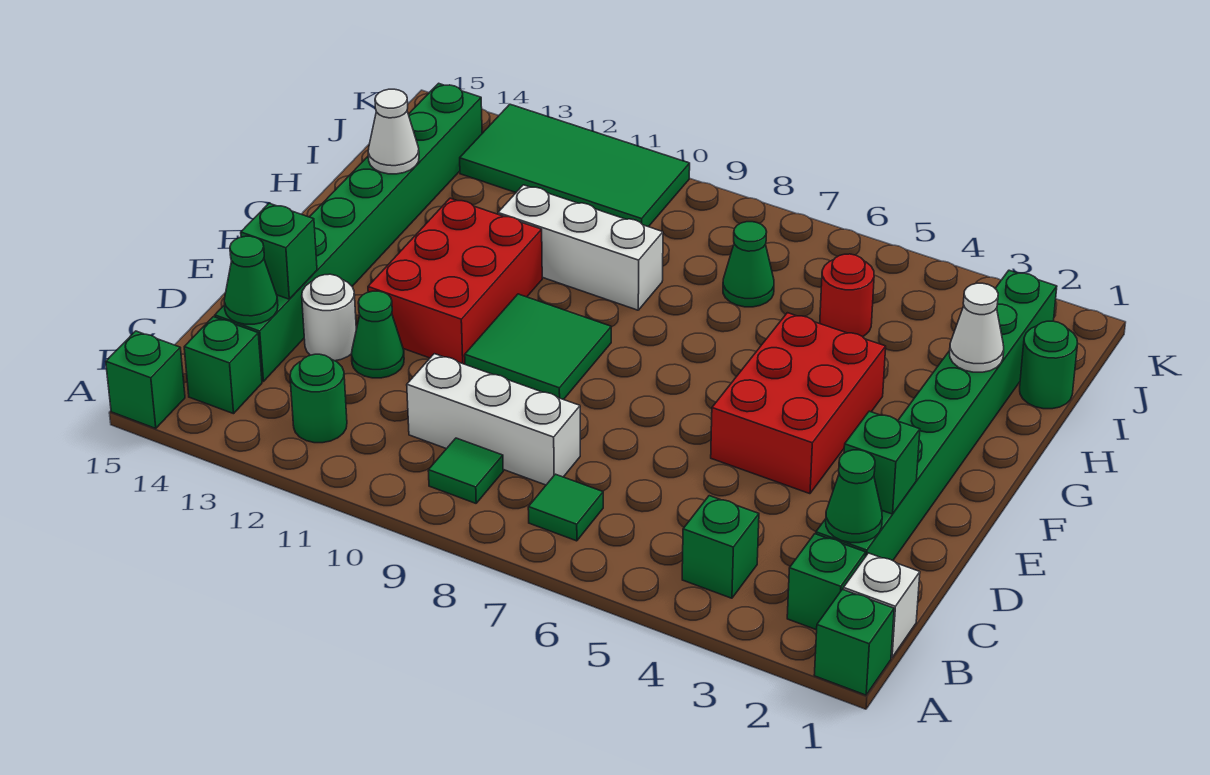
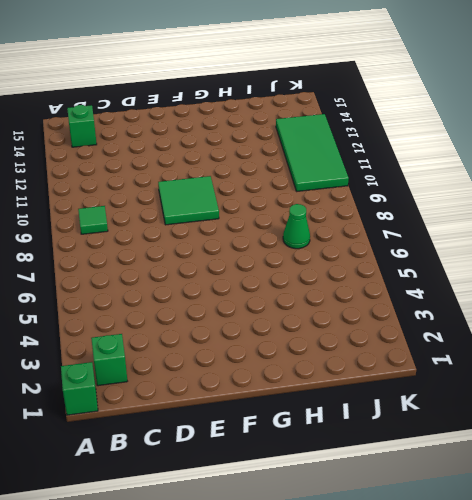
none -> green brick A15 level 1
none -> white brick B1 level 1
none -> green brick B4 level 1

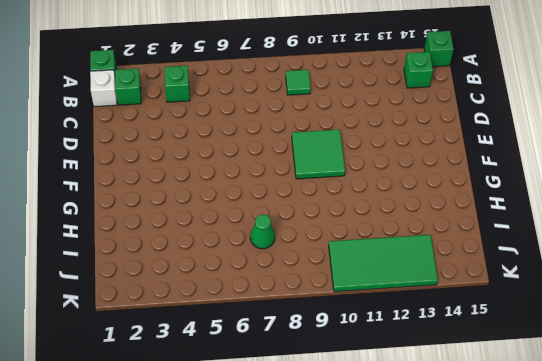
none -> green tile B7 level 1
none -> green round brick B12 level 1
none -> green brick C2:J2 level 1

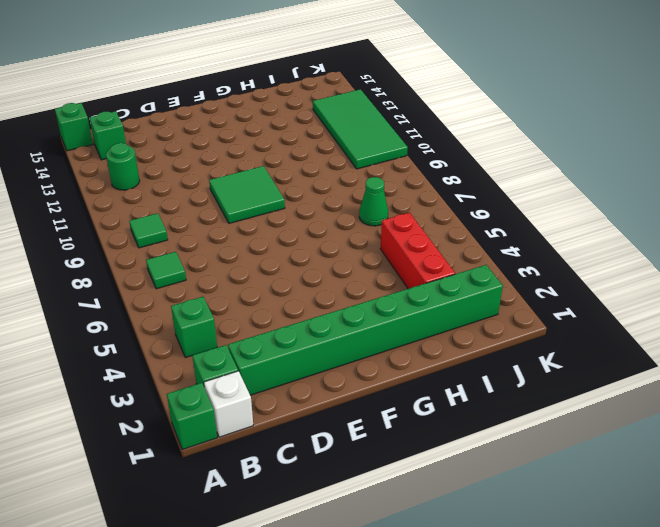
red brick I3:I5 level 1 -> red round brick I5 level 1
none -> white brick C8:C10 level 1
none -> green brick C14:J14 level 1
none -> green cone D12 level 1

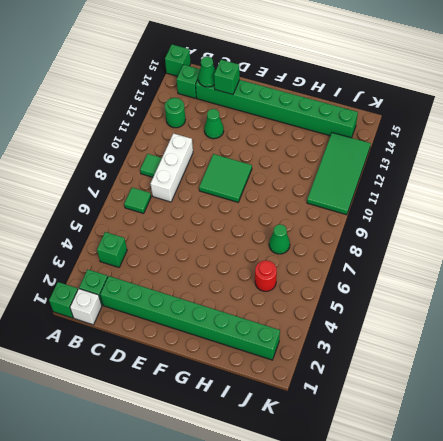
none -> white round brick D13 level 1
none -> red brick E4:G5 level 1
none -> red brick E11:G12 level 1

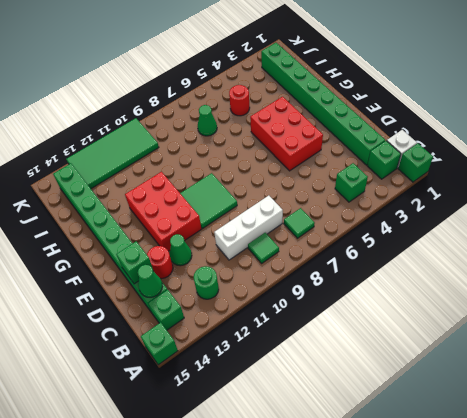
red round brick D13 level 1 -> white round brick D13 level 1
none -> white brick H9:H11 level 1
none -> green round brick I1 level 1
none -> green cone C2 level 2

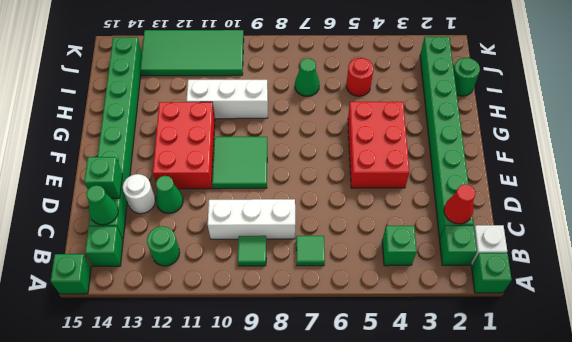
red cone C2 level 2 -> green cone C2 level 2
none -> green brick D2 level 2
none -> white cone H2 level 2
none -> white cone H14 level 2

